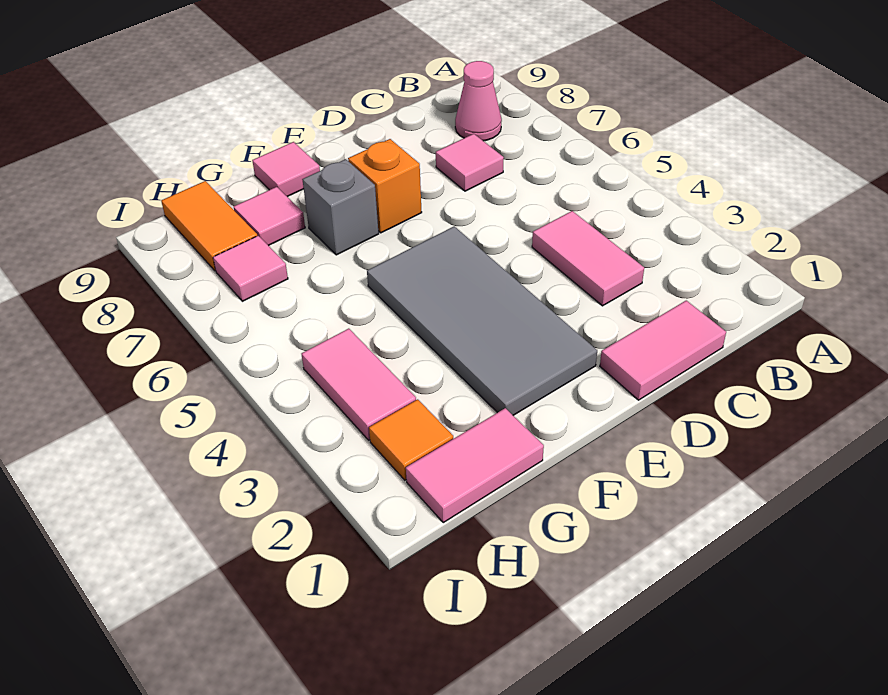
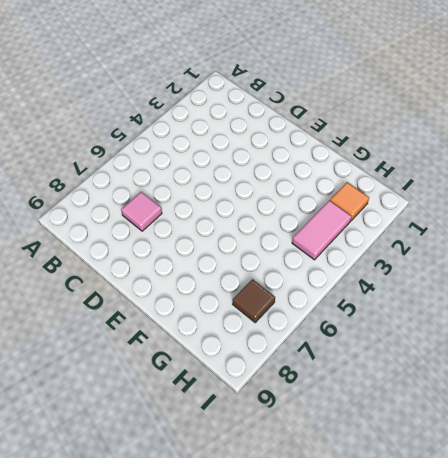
brown tile H7 level 1 -> pink tile H7 level 1
none -> pink cone B8 level 1
none -> pink tile C1:D1 level 1
none -> pink tile C3:C4 level 1

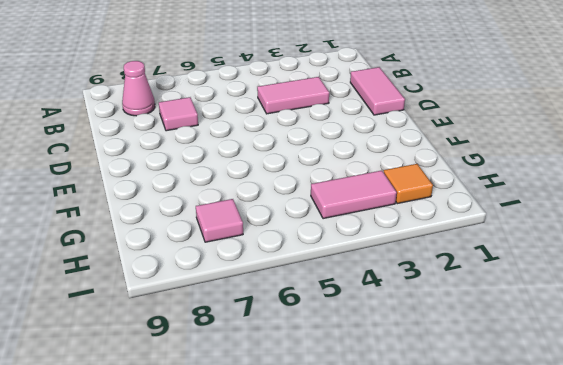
none -> grey tile E2:F5 level 1
none -> orange brick E7 level 1
none -> grey brick F7 level 1

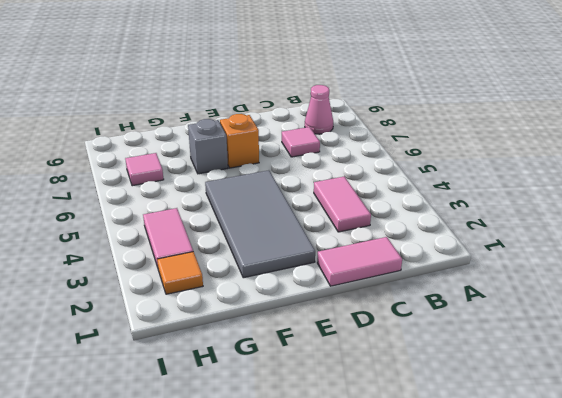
none -> pink tile F9 level 1
none -> pink tile G1:H1 level 1
none -> pink tile G8 level 1

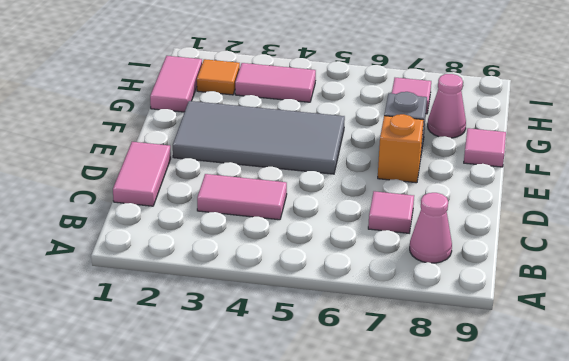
pink cone G8 level 1 -> pink tile G8 level 1
none -> orange tile H8:H9 level 1

